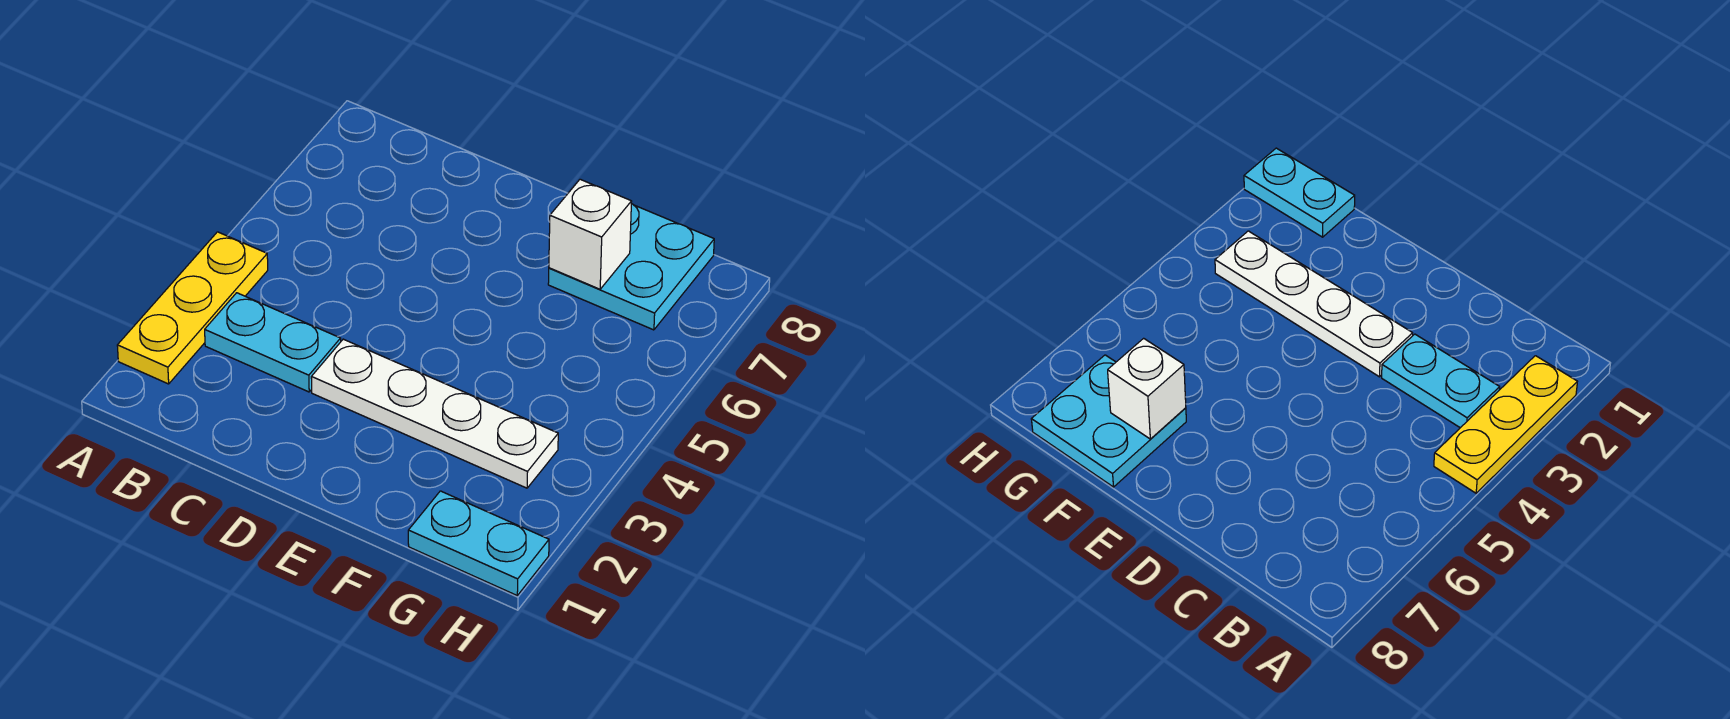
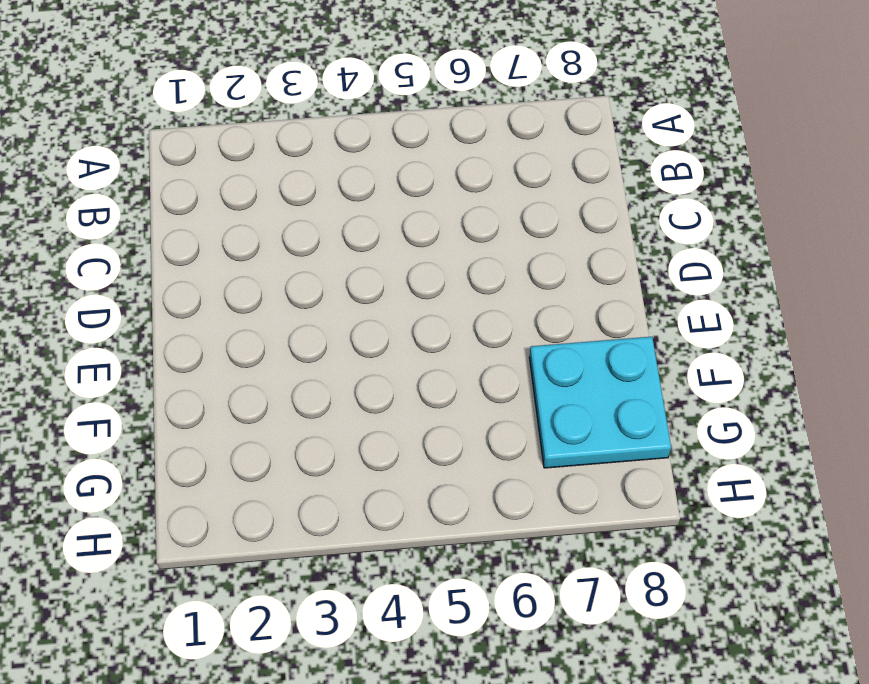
none -> yellow plate A2:A4 level 1
none -> cyan plate B3:C3 level 1

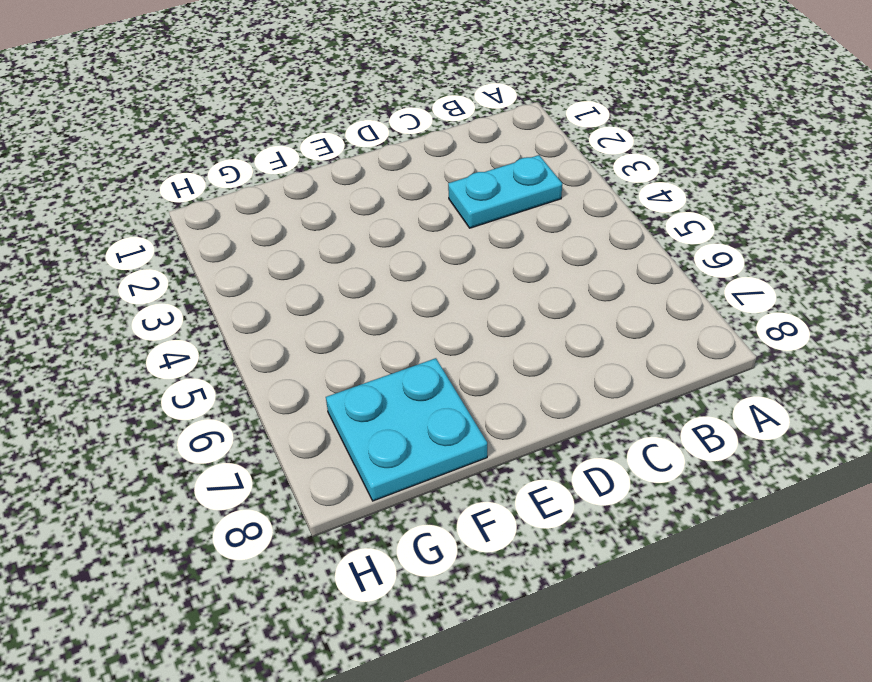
none -> yellow plate A2:A4 level 1
none -> white plate D3:G3 level 1

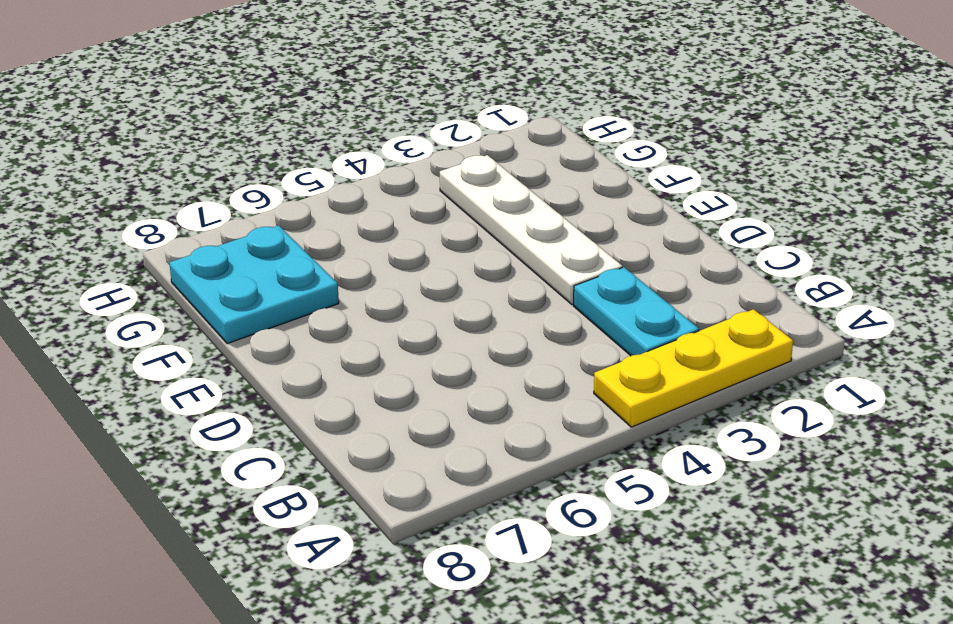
none -> cyan plate G1:H1 level 1
none -> white brick F7 level 2

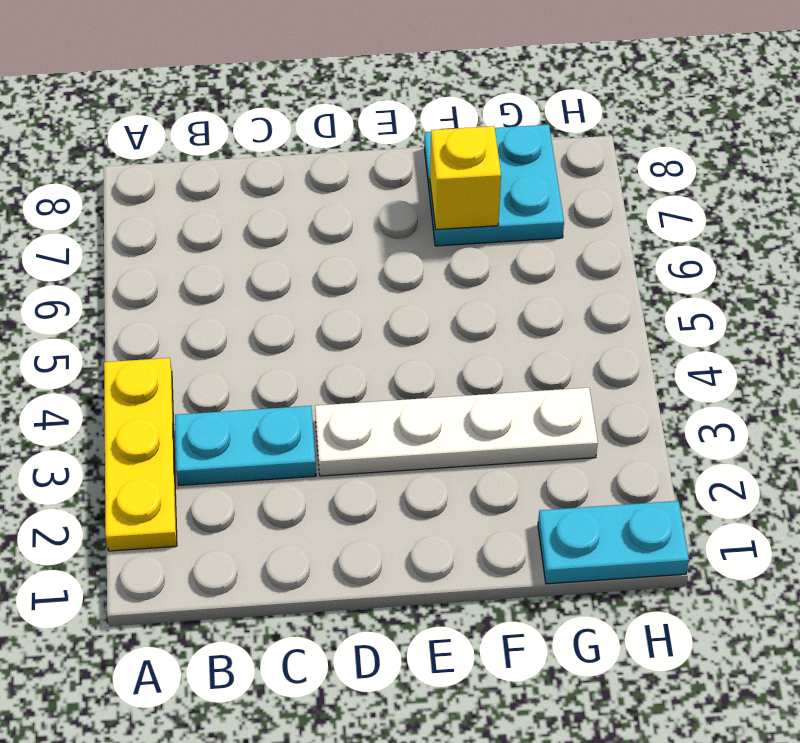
yellow brick F7 level 2 -> white brick F7 level 2

